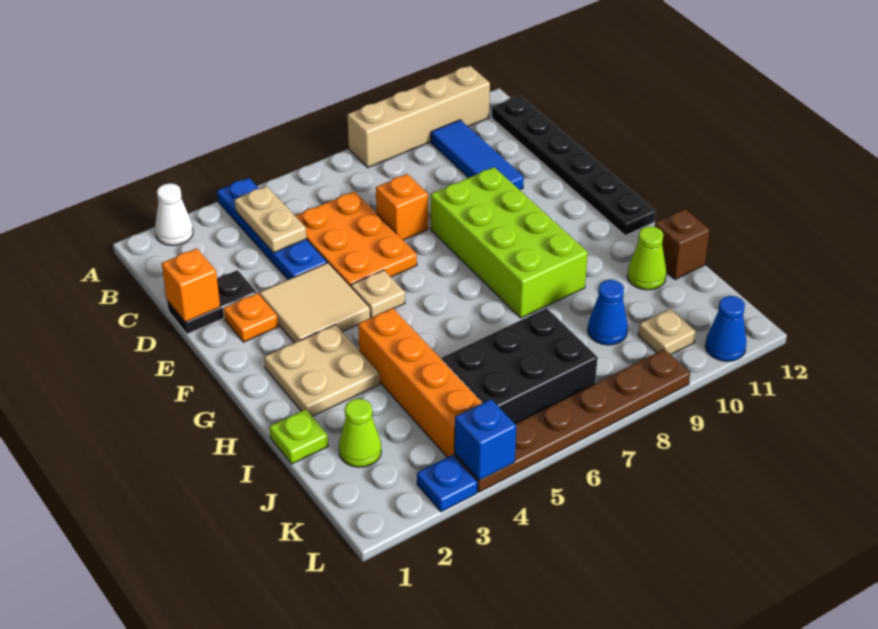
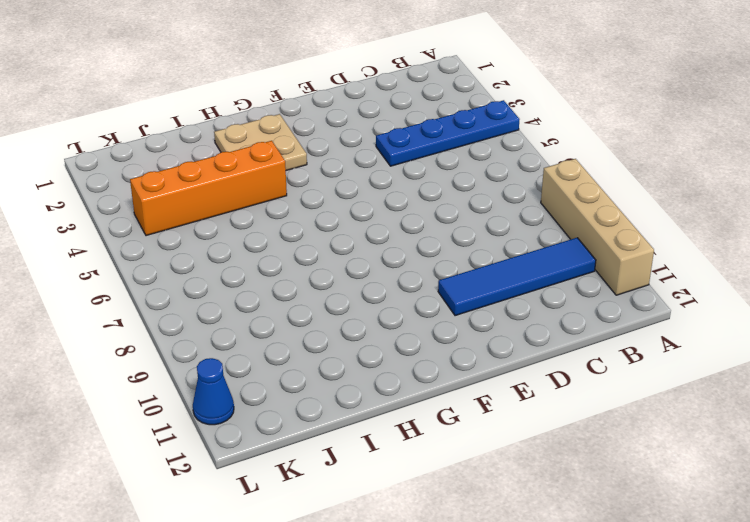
blue tile B10:E10 level 1 -> blue tile B10:D10 level 1
none -> white cone A2 level 1
none -> black plate B12:G12 level 1
none -> orange plate C5:E6 level 1

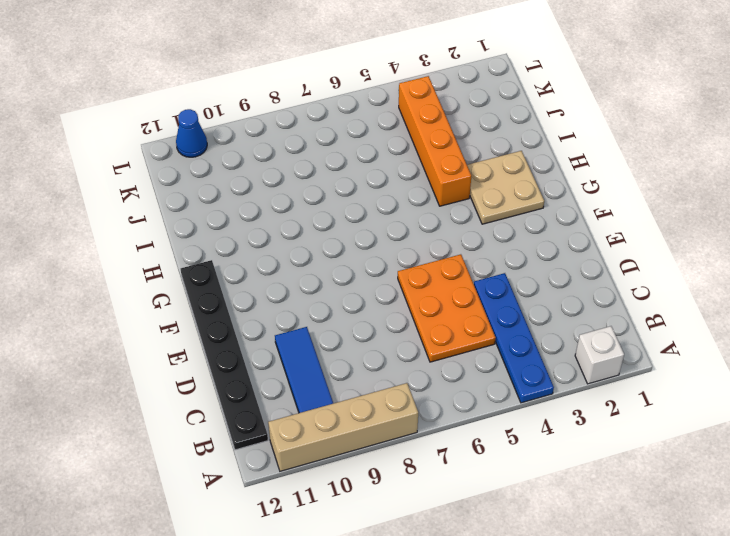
white brick A2 level 1 -> white cone A2 level 1
none -> black plate D1:D2 level 1
none -> orange brick D7 level 1
none -> orange plate E2 level 1

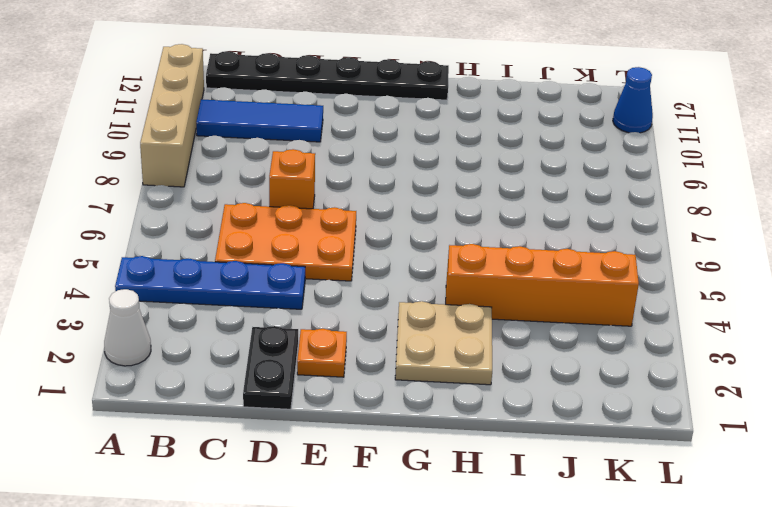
none -> tan tile E3:F4 level 1
none -> lime brick E8:H9 level 1
none -> tan plate F5 level 1

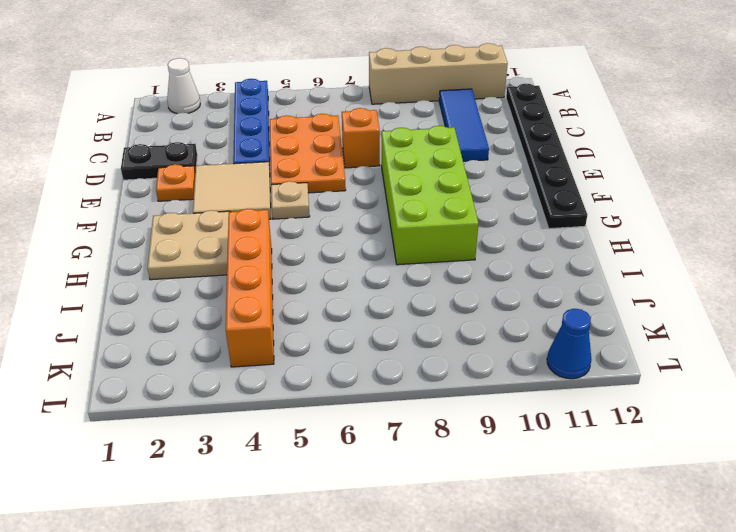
none -> lime plate I1 level 1
none -> lime cone I11 level 1
none -> brown brick I12 level 1

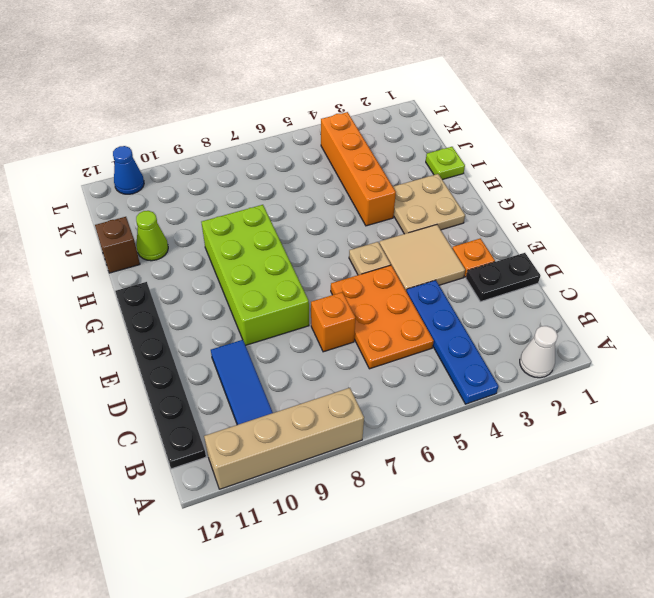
none -> lime cone J2 level 1
none -> black brick J5:K7 level 1
none -> blue cone J9 level 1

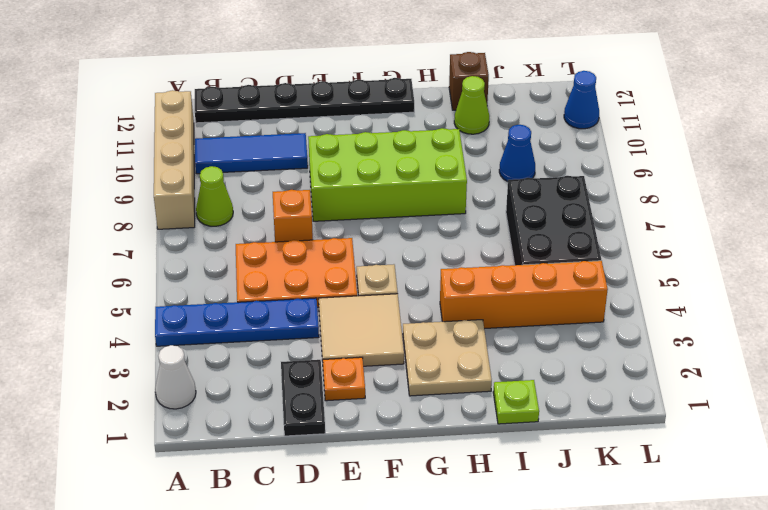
lime cone B8 level 1 -> lime cone J2 level 1
none -> tan plate K10 level 1
none -> blue plate L3 level 1
none -> brown plate L4:L9 level 1

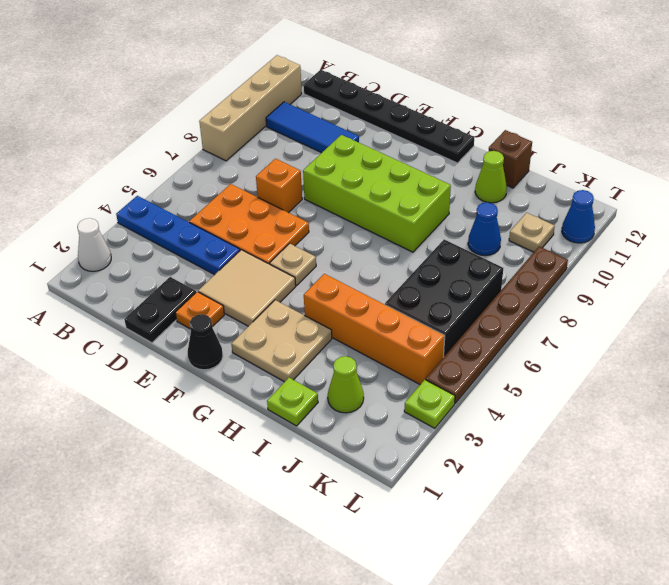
black cone F1 level 1 -> none
lime plate L3 level 1 -> blue plate L3 level 1
none -> tan plate B4:C4 level 2
none -> orange brick D1 level 2
none -> blue brick L4 level 2

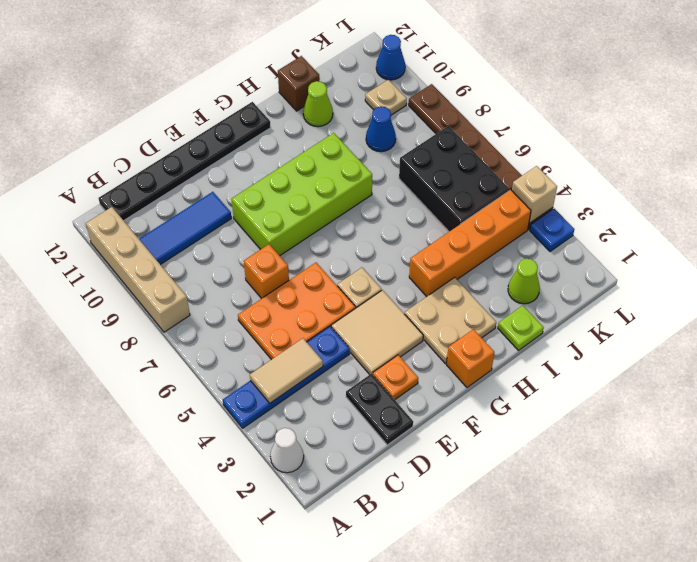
tan tile B4:C4 level 2 -> tan plate B4:C4 level 2
orange brick G1 level 1 -> orange brick D1 level 2
tan brick L4 level 2 -> blue brick L4 level 2

